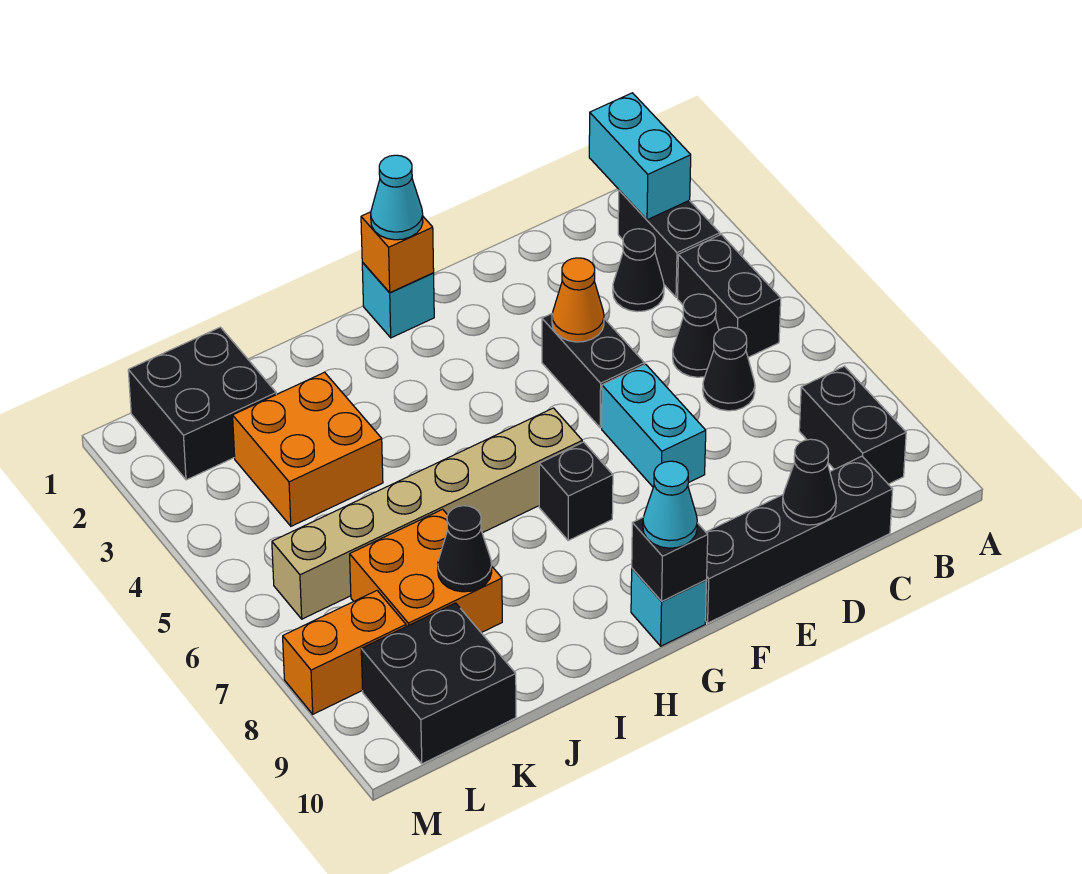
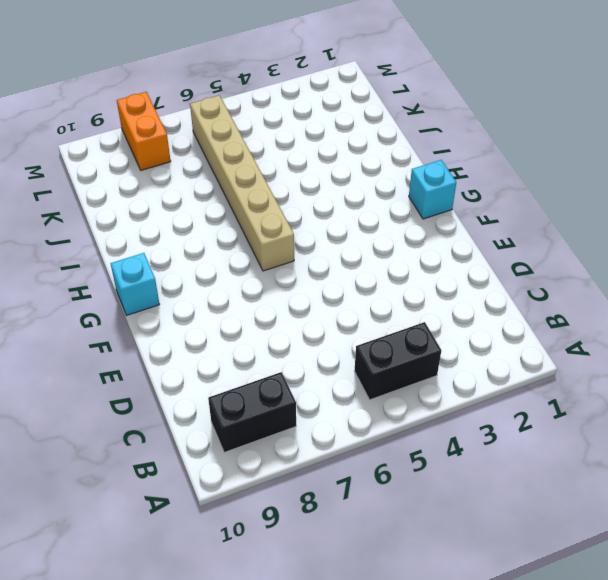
none -> black brick B2:B3 level 1
none -> black cone C3 level 1
none -> black cone C5 level 1

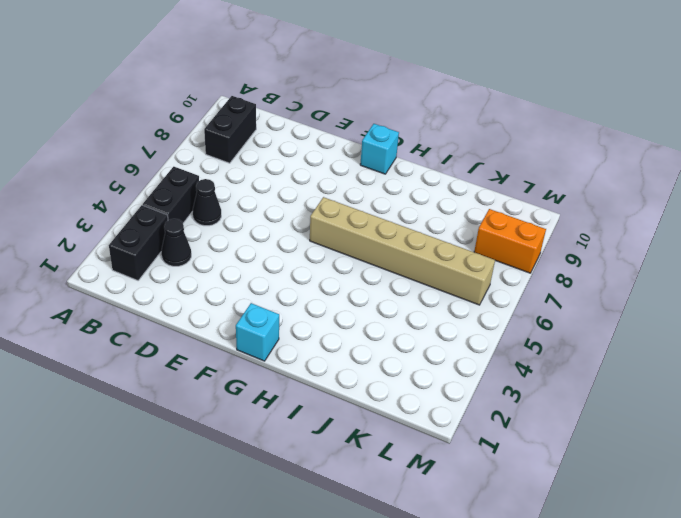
none -> black cone C6 level 1
none -> black brick C10:F10 level 1
none -> black brick E4:E5 level 1

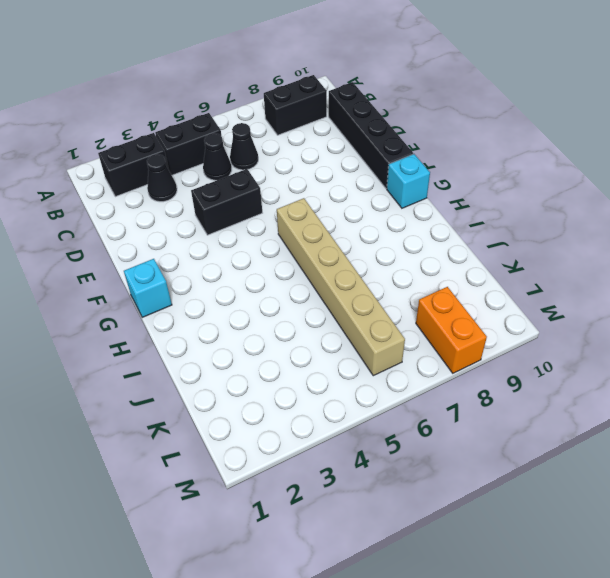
none -> cyan brick E6:E7 level 1
none -> black brick G7 level 1
none -> orange brick J3:K4 level 1

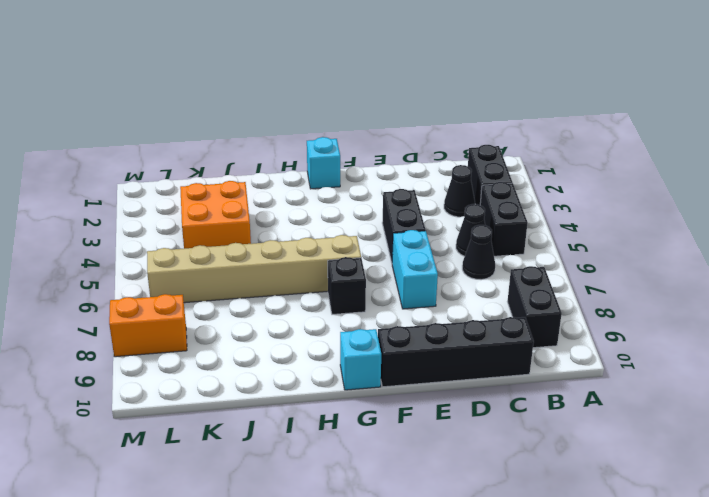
none -> orange brick J7:K8 level 1
none -> black brick K1:L2 level 1
none -> black brick K9:L10 level 1

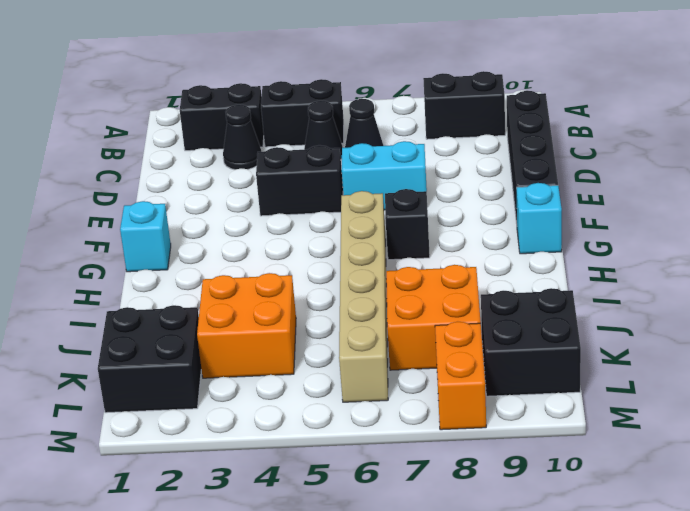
none -> cyan brick B1:B2 level 2
none -> black cone D10 level 2
none -> orange cone E4 level 2

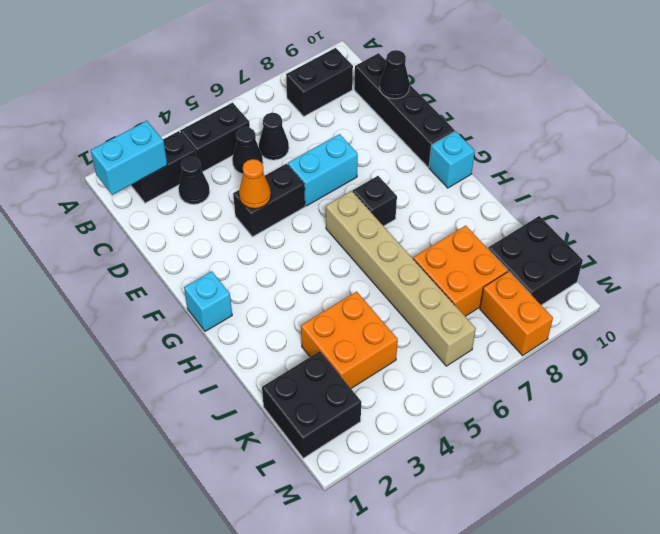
none -> orange brick G1 level 2
none -> black brick G10 level 2
none -> black cone J8 level 2

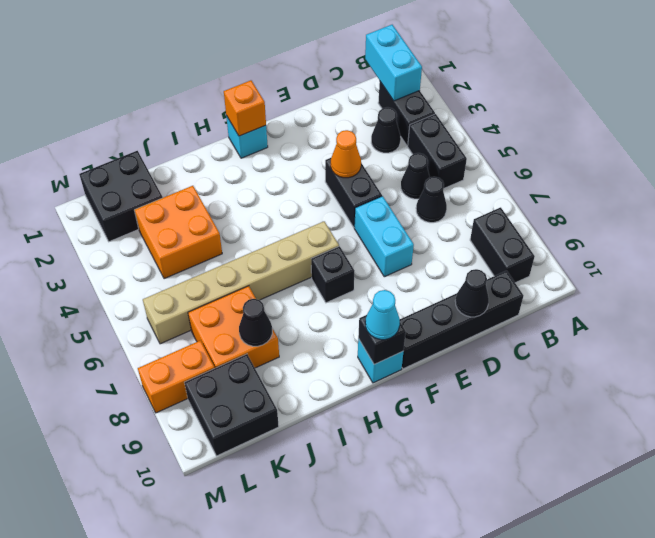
none -> cyan cone G1 level 3

